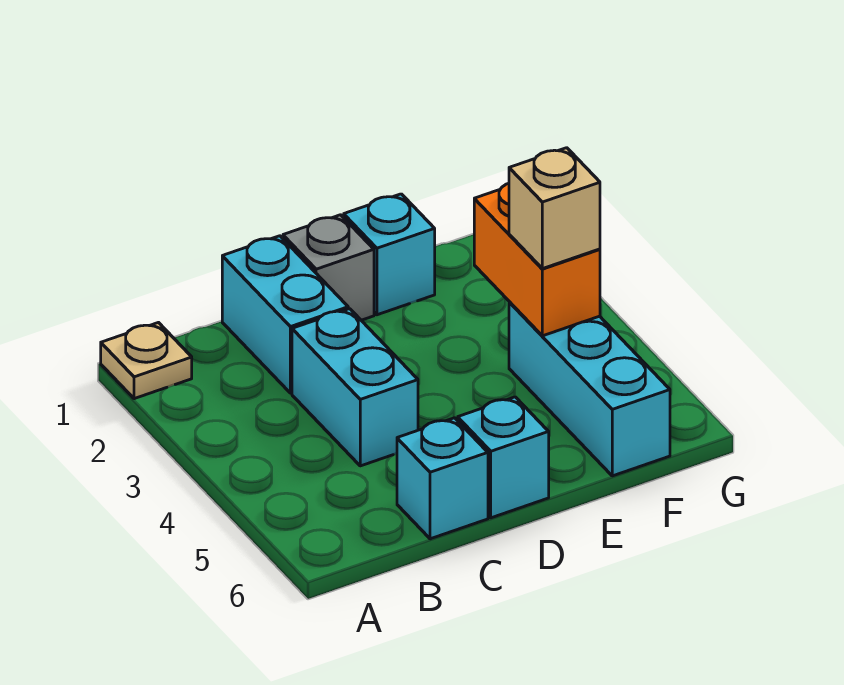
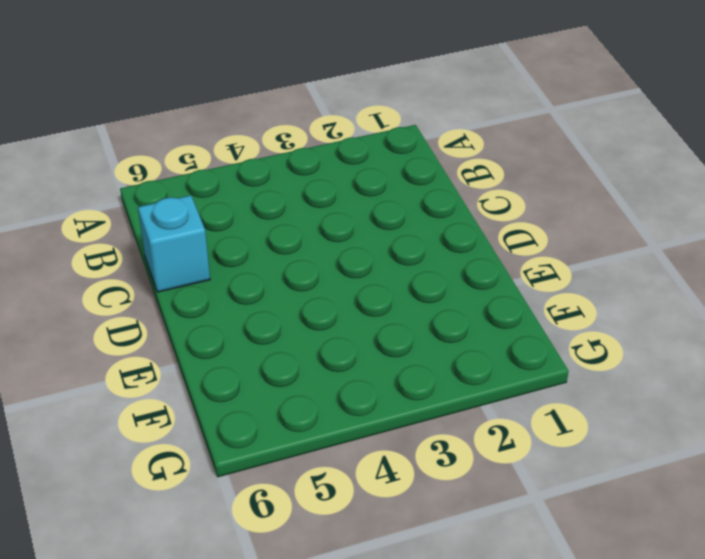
none -> tan plate A1 level 1
none -> cyan brick C1:C2 level 1

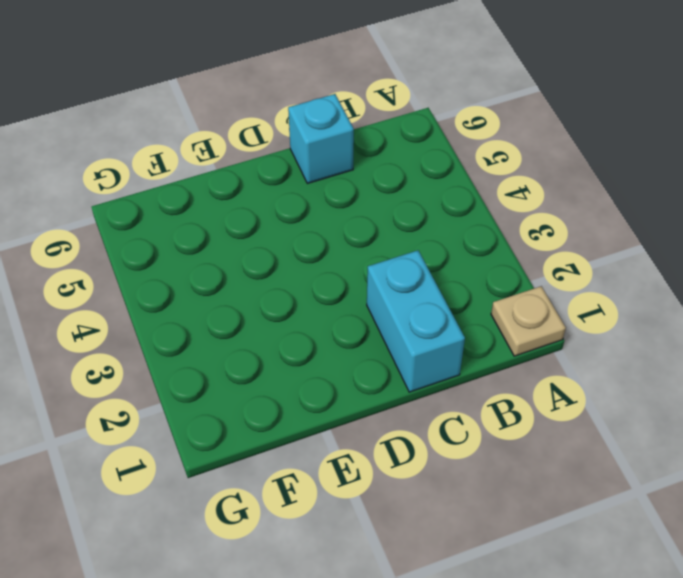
none -> cyan brick C3:C4 level 1
none -> grey brick D1 level 1

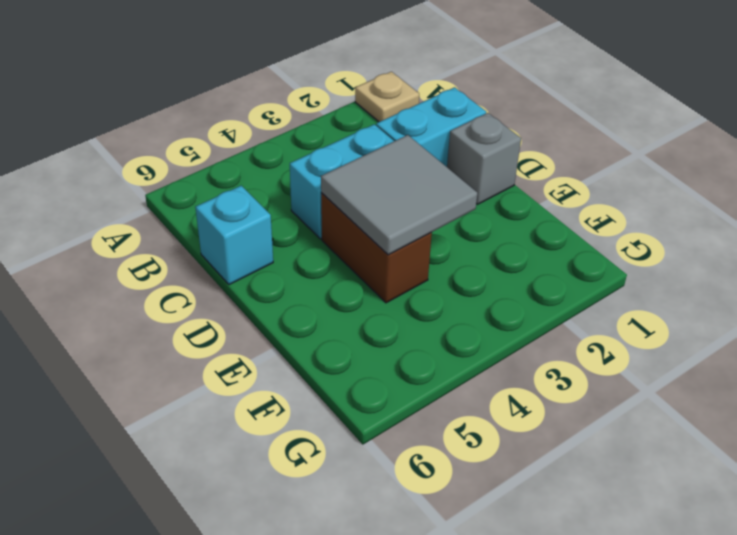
grey tile D3:E4 level 2 -> none
brown brick D4:E4 level 1 -> none
none -> cyan brick D6 level 1
none -> cyan brick E1 level 1

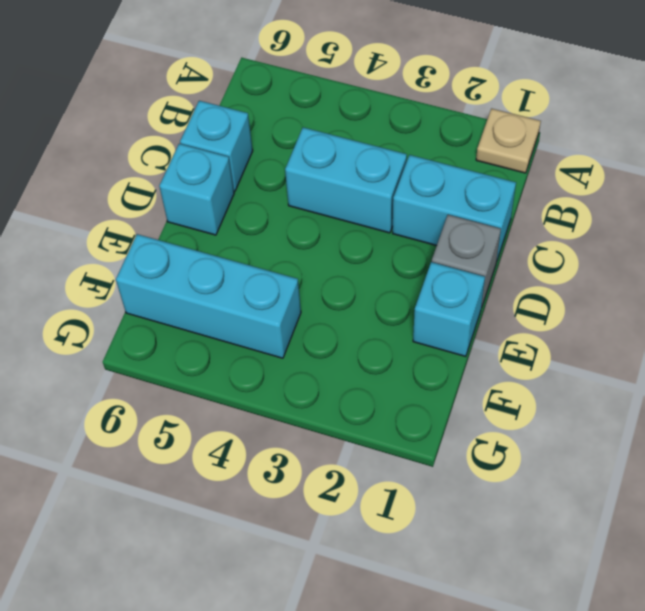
none -> orange brick F3:F4 level 2
none -> tan brick F4 level 3

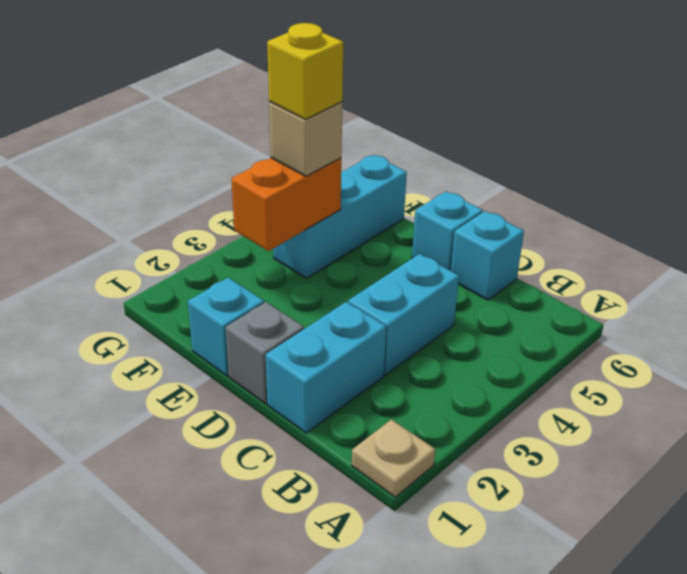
yellow brick F4 level 4 -> none

